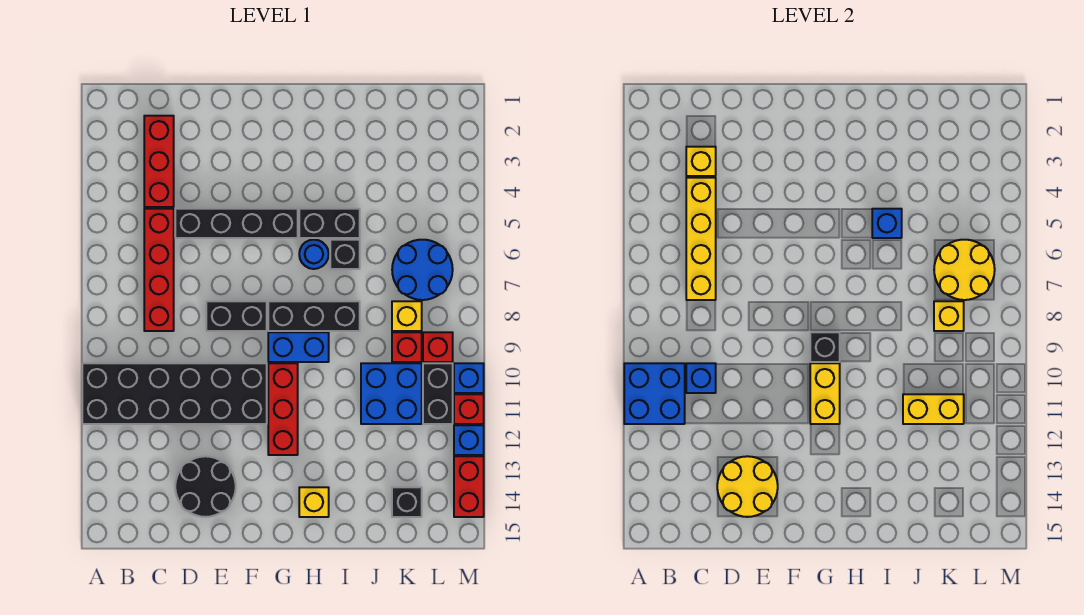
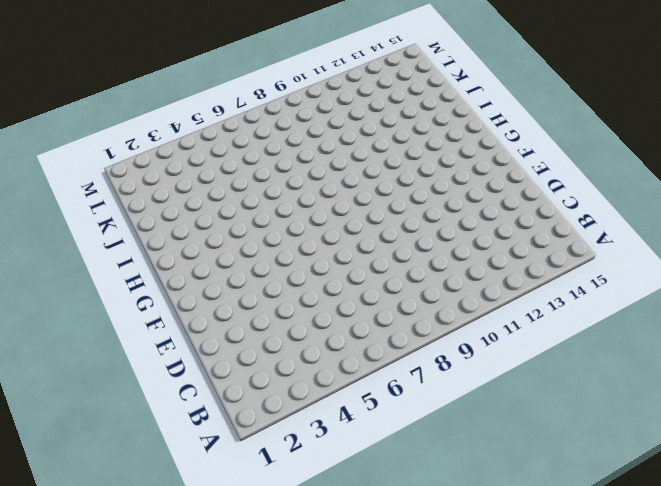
none -> black brick A10:F11 level 1
none -> red brick C2:C4 level 1
none -> red brick C5:C8 level 1
none -> black brick D5:G5 level 1

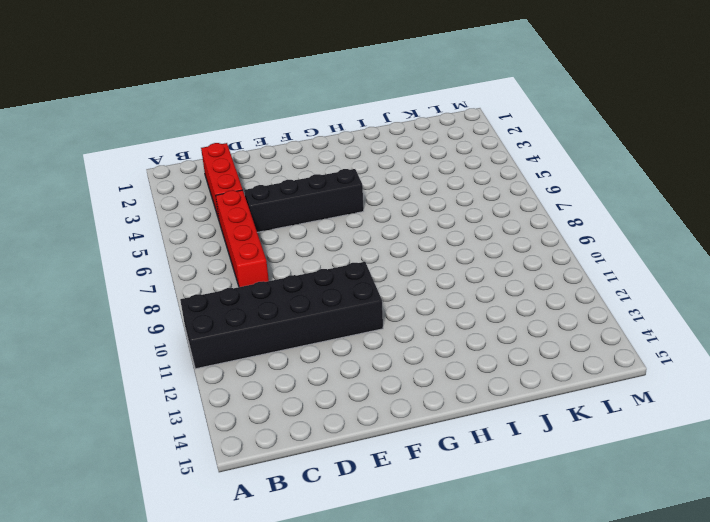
none -> black round brick D13:E14 level 1
none -> black brick E8:F8 level 1
none -> black brick G8:I8 level 1
none -> blue brick G9:H9 level 1

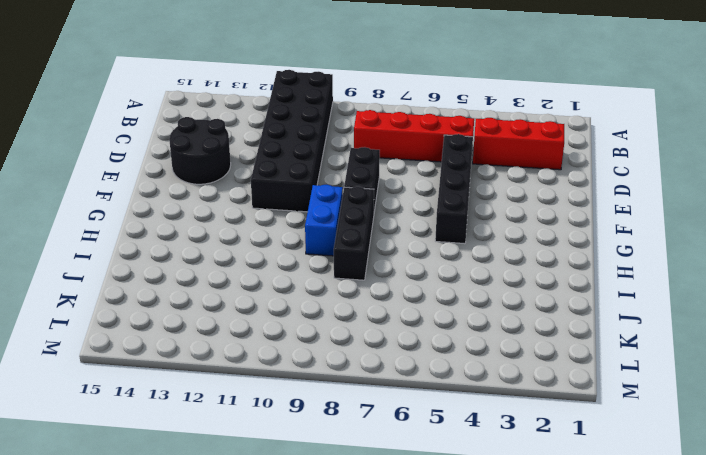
none -> red brick G10:G12 level 1
none -> black brick H5:I5 level 1
none -> blue round brick H6 level 1
none -> yellow brick H14 level 1

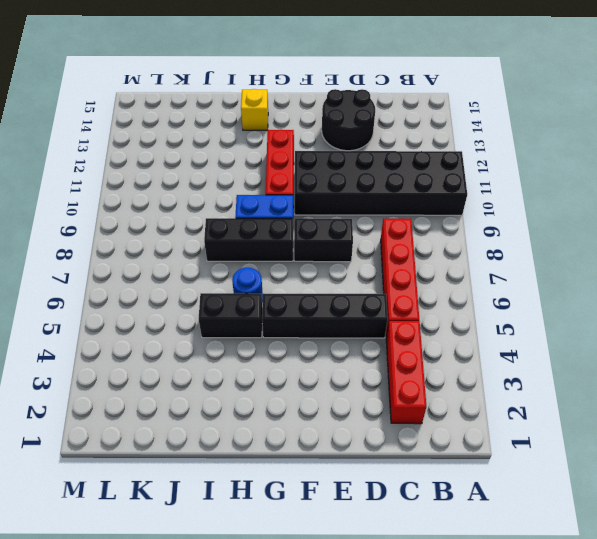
none -> black brick I6 level 1
none -> blue brick J10:K11 level 1
none -> blue round brick K6:L7 level 1
none -> yellow brick K8 level 1

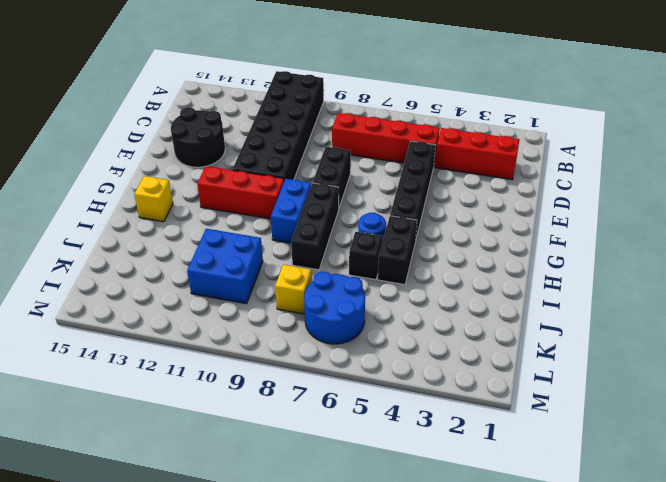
none -> red brick K9 level 1
none -> black brick K14 level 1
none -> red brick L9 level 1
none -> black brick L10:L11 level 1

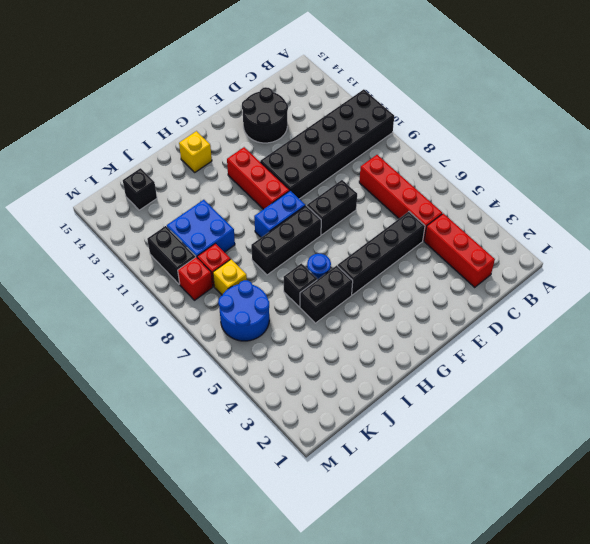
none -> blue brick M10 level 1
none -> red brick M11 level 1
none -> blue brick M12 level 1
none -> red brick M13:M14 level 1

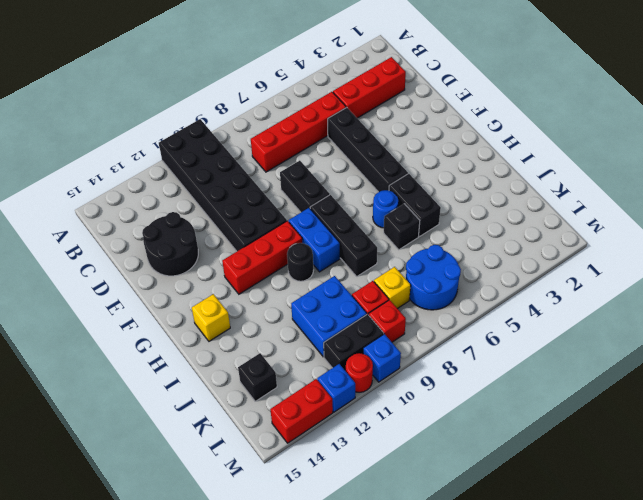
black round brick H10 level 1 -> none
red round brick M11 level 1 -> red brick M11 level 1
none -> blue brick A10:B11 level 2
none -> yellow brick C3 level 2
none -> yellow brick C4:C7 level 2
none -> blue brick C10 level 2

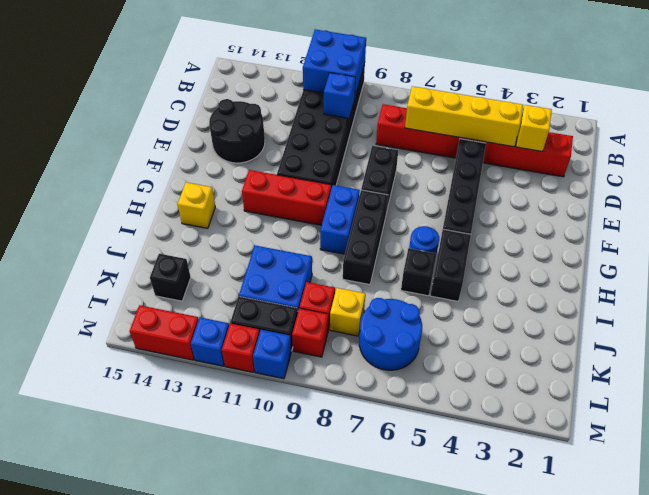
none -> yellow round brick D13:E14 level 2
none -> black brick G9 level 2
none -> yellow brick G10:G11 level 2
none -> blue brick I5 level 2

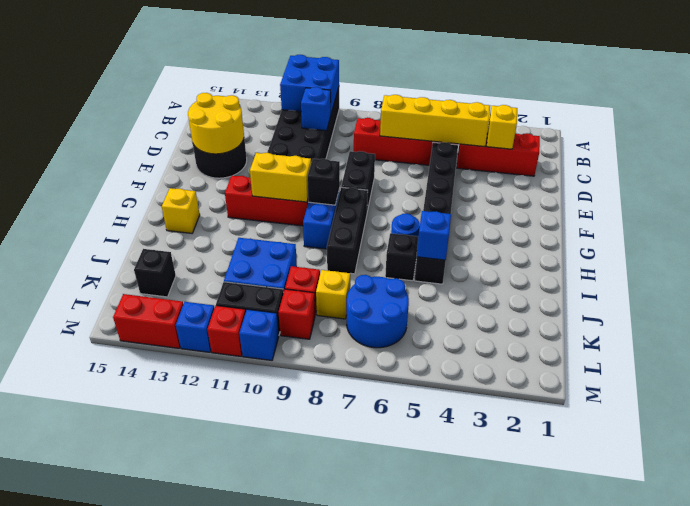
none -> yellow brick J11:K11 level 2
none -> yellow round brick K6:L7 level 2
none -> yellow brick K8 level 2

